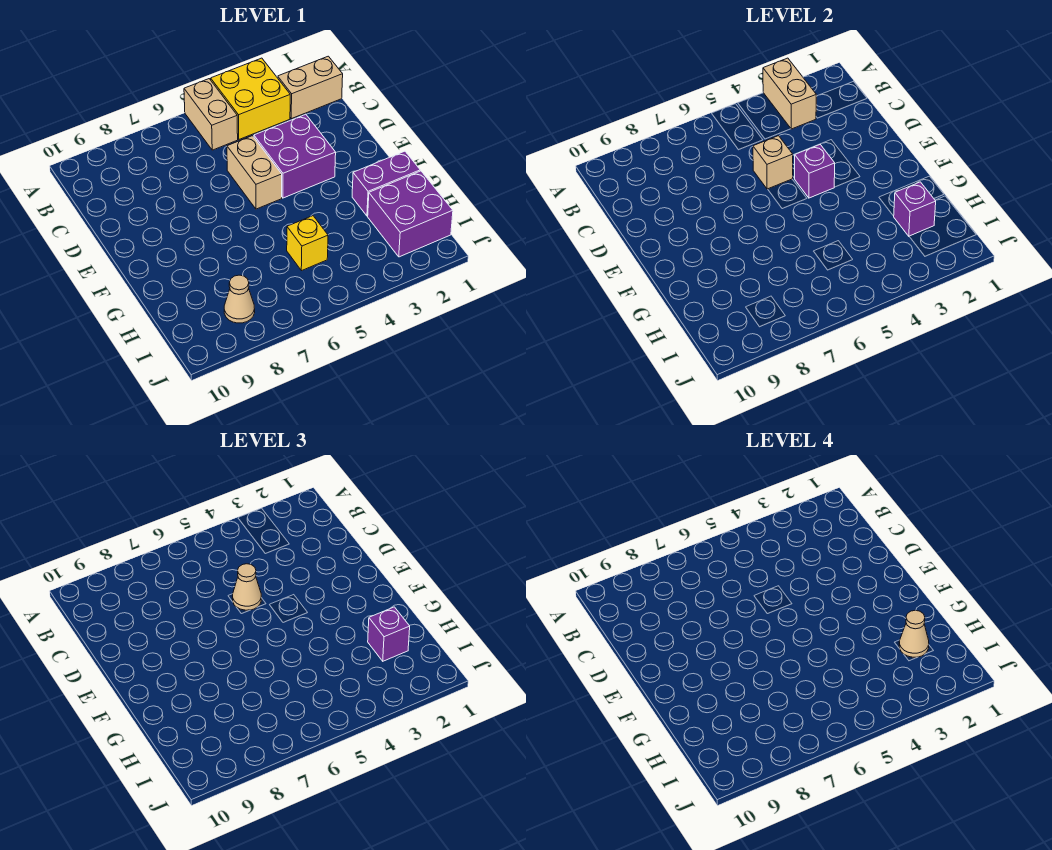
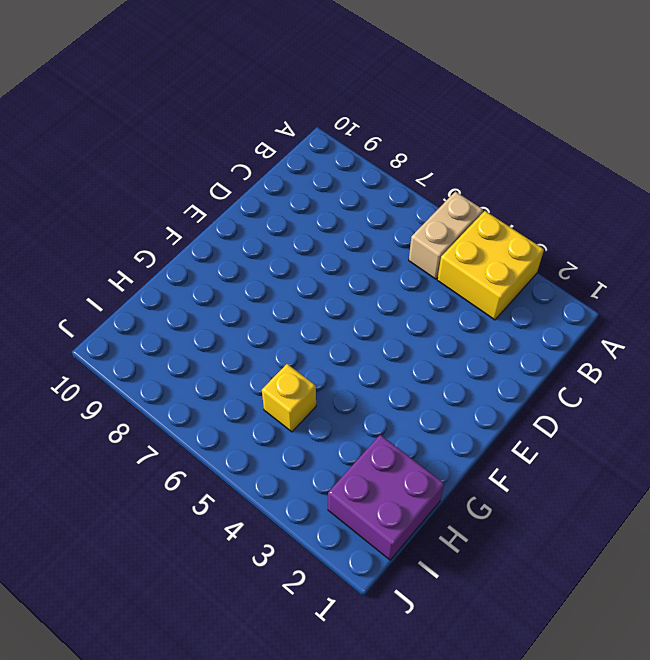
none -> tan brick B1:B2 level 1
none -> purple brick D3:E4 level 1
none -> tan brick D5:E5 level 1

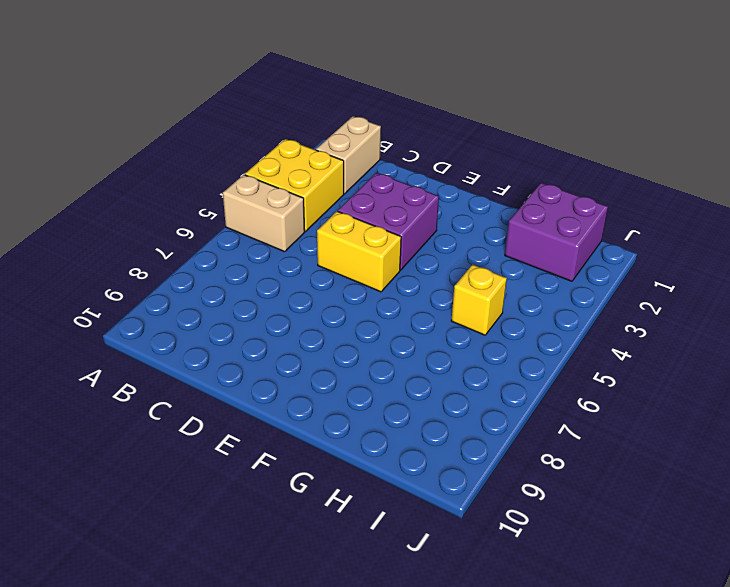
yellow brick D5:E5 level 1 -> tan brick D5:E5 level 1
none -> purple brick G1:G2 level 1
none -> tan cone I8 level 1
none -> tan brick A3:B3 level 2

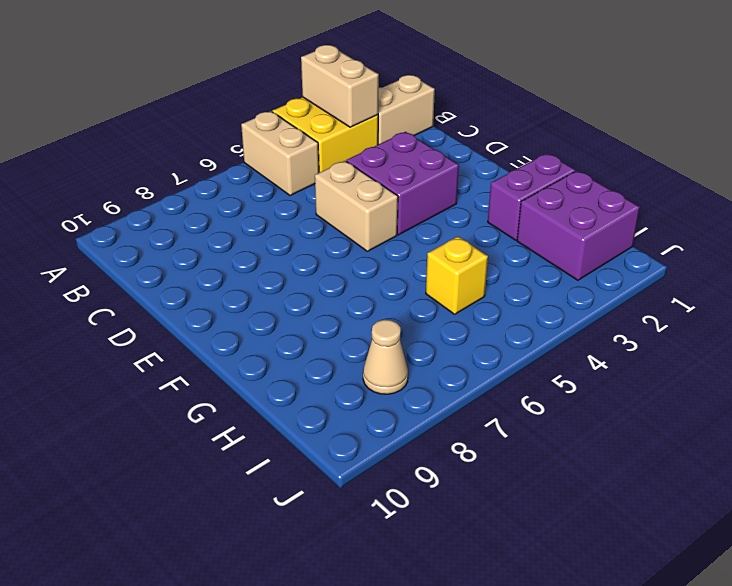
none -> tan brick D5 level 2
none -> purple brick E4 level 2
none -> purple brick H2 level 2

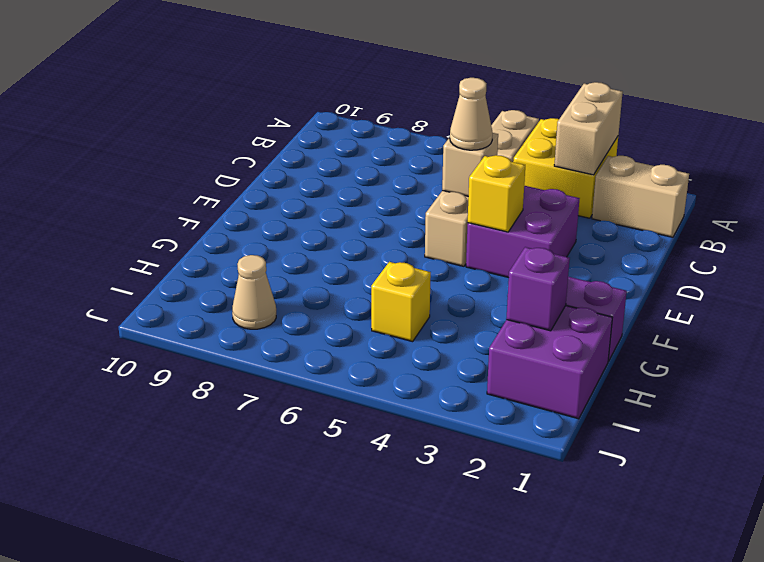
yellow brick E4 level 2 -> purple brick E4 level 2
none -> purple brick H2 level 3
none -> tan cone H2 level 4

